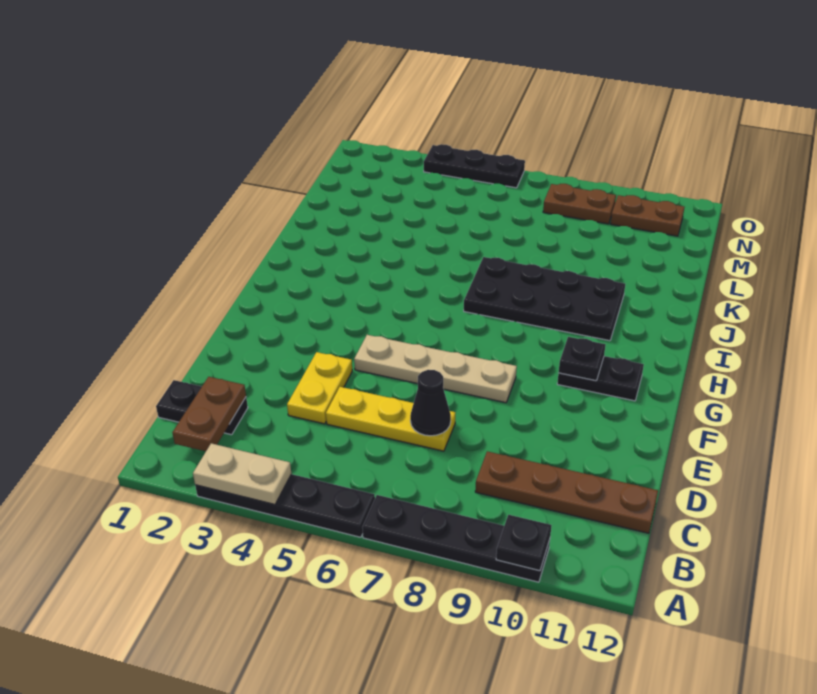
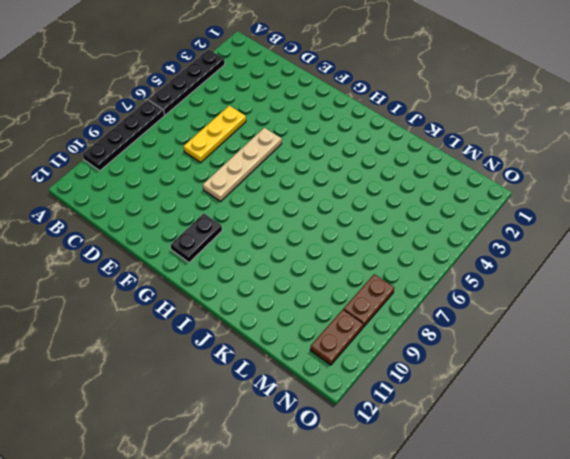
none -> black plate C1:C2 level 1
none -> brown plate C9:C12 level 1
none -> yellow plate D4:E4 level 1

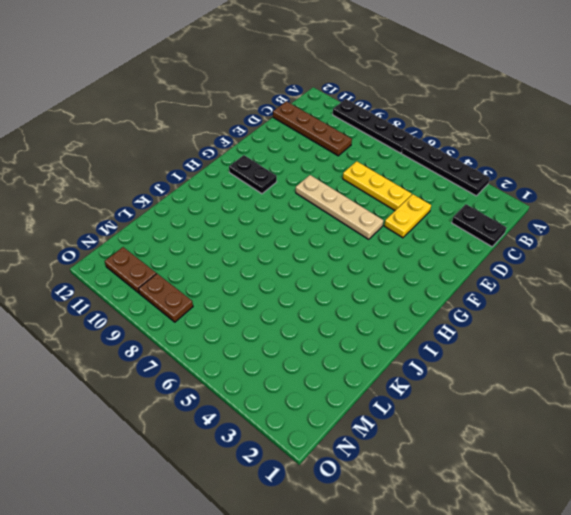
none -> black plate I7:J10 level 1
none -> black plate O4:O6 level 1
none -> tan plate A3:A4 level 2

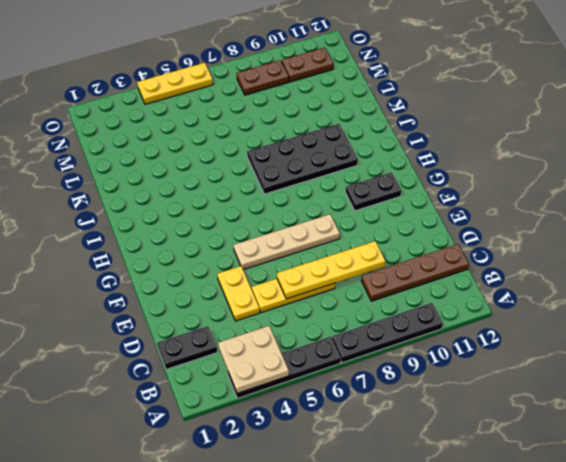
tan plate A3:B4 level 2 -> tan plate A3:A4 level 2
yellow plate D6:D9 level 2 -> black cone D7 level 2
yellow plate O4:O6 level 1 -> black plate O4:O6 level 1
none -> black plate A10 level 2
none -> brown plate B2:C2 level 2
none -> black plate G10 level 2

